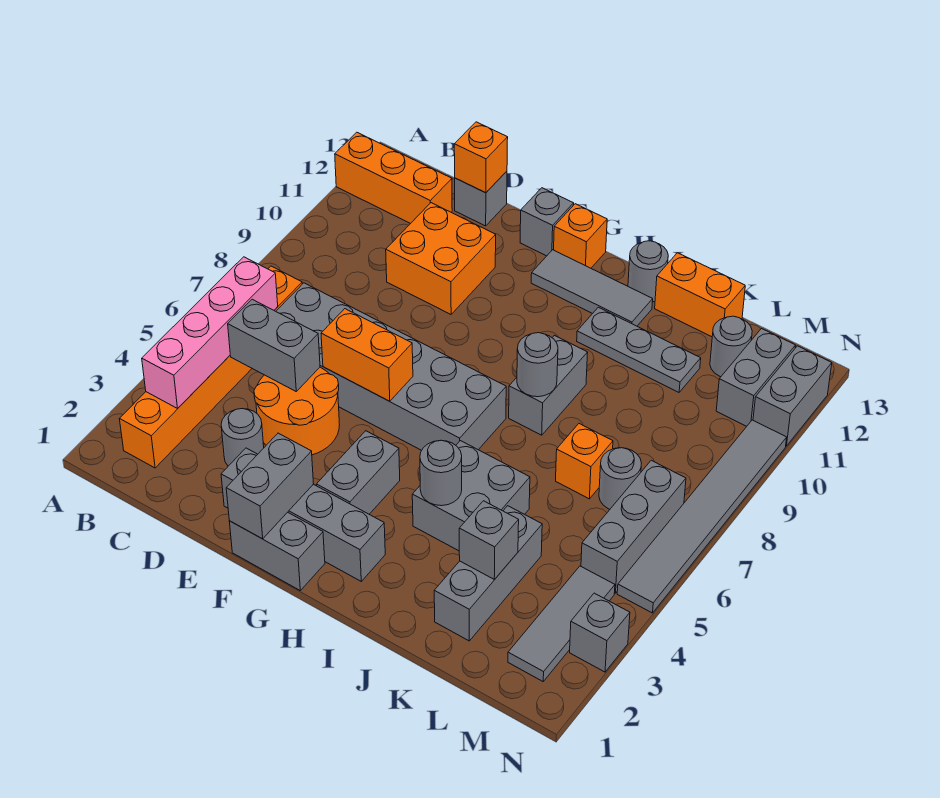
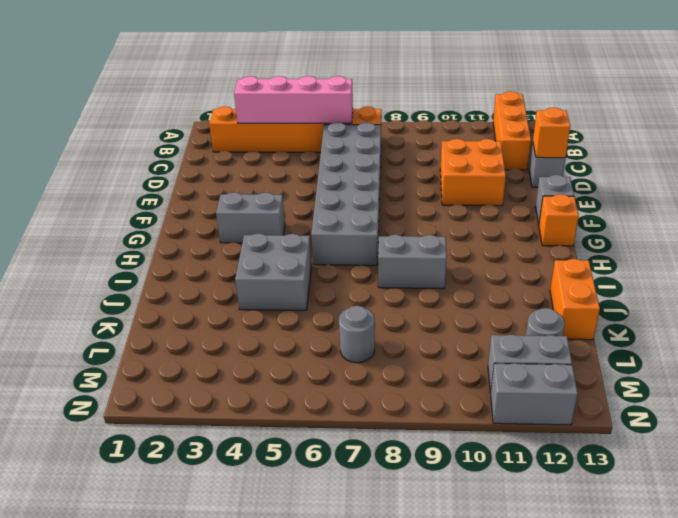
none -> grey round brick D3 level 1
none -> orange round brick D4:E5 level 1
none -> grey brick E2:H2 level 1
none -> grey brick F1:G1 level 1

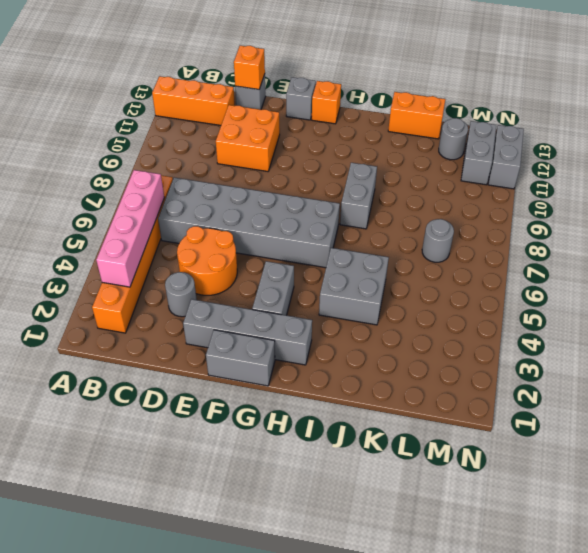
none -> grey tile G12:I12 level 1
none -> grey plate I11:K11 level 1
none -> grey round brick I13 level 1
none -> grey brick K2:K4 level 1

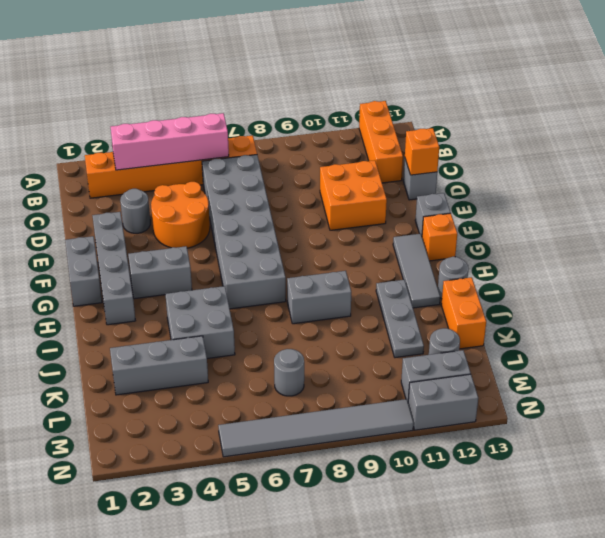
none -> orange brick K7 level 1
none -> grey tile M2:M4 level 1
none -> grey brick M5:M7 level 1
none -> grey brick N3 level 1

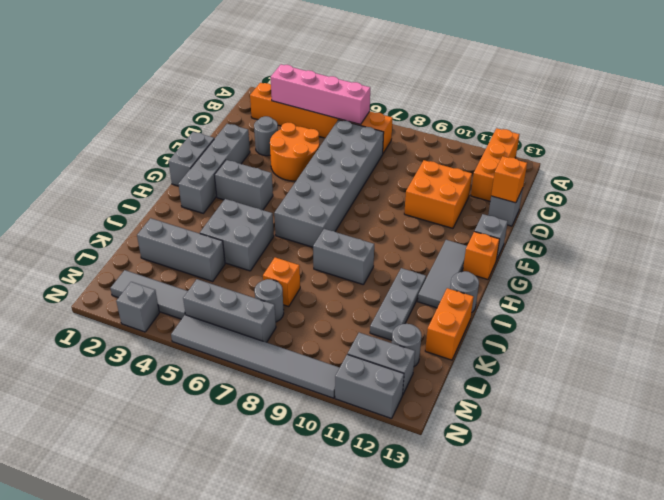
none -> grey brick C5:D5 level 2
none -> orange brick E6:F6 level 2
none -> grey brick F1:F2 level 2
none -> grey round brick I4 level 2

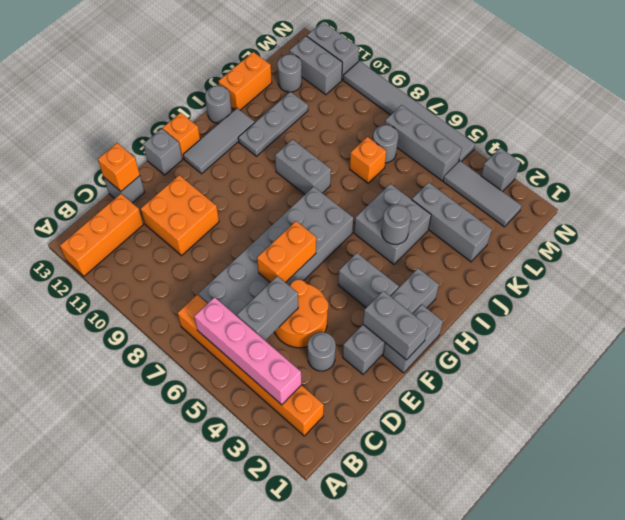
none -> grey round brick I8 level 2
none -> grey brick K3 level 2

